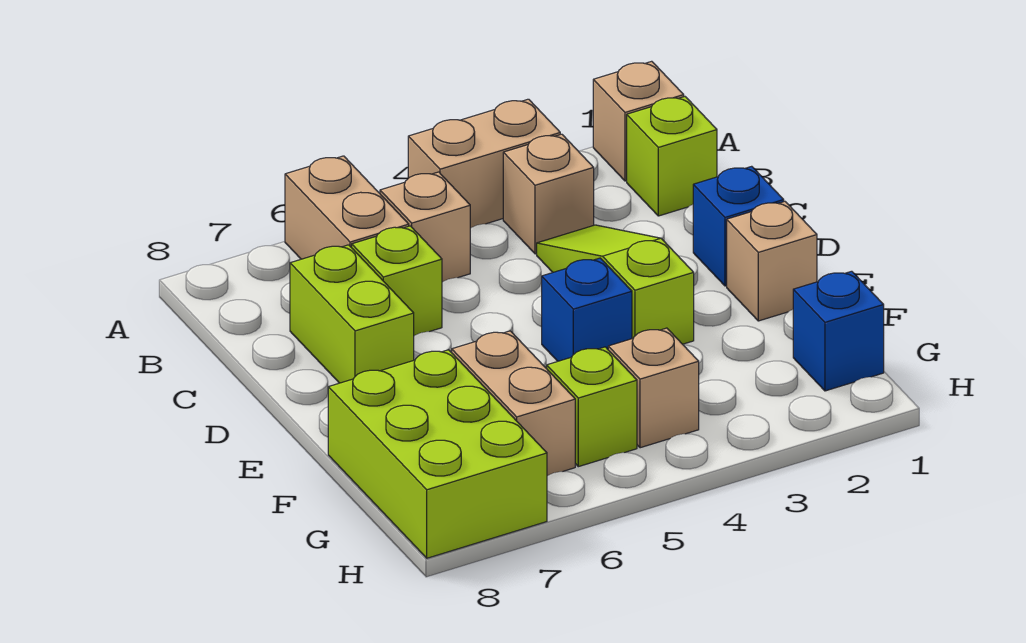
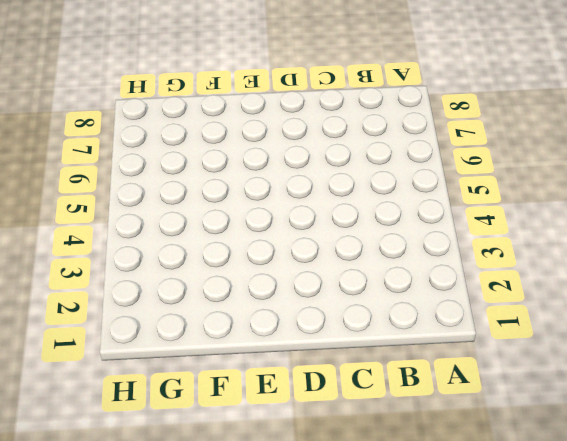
none -> tan brick A1 level 1
none -> tan brick A3:A4 level 1
none -> tan brick A6:B6 level 1

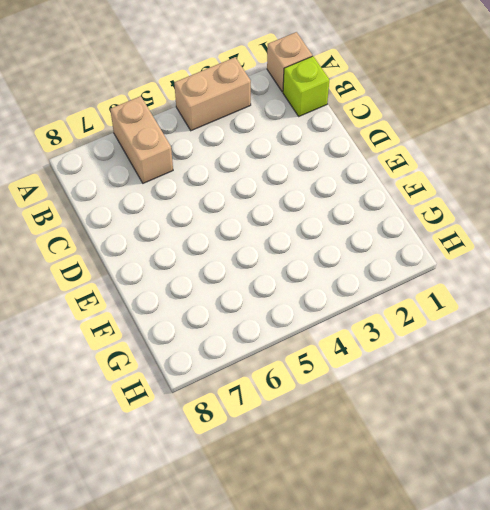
none -> tan brick B3 level 1
none -> tan brick B5 level 1
none -> lime slope C3:E3 level 1 top E

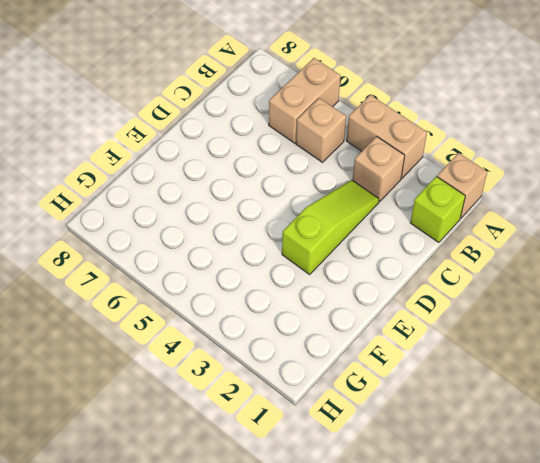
none -> lime brick C6 level 1
none -> lime brick C7:D7 level 1
none -> blue brick D1 level 1

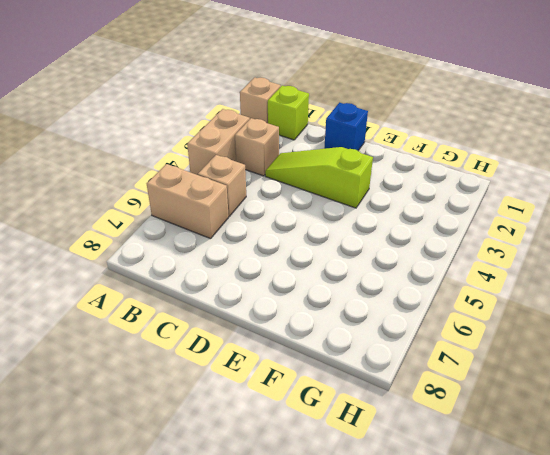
none -> lime brick C6 level 1
none -> lime brick C7:D7 level 1
none -> tan brick E1 level 1

